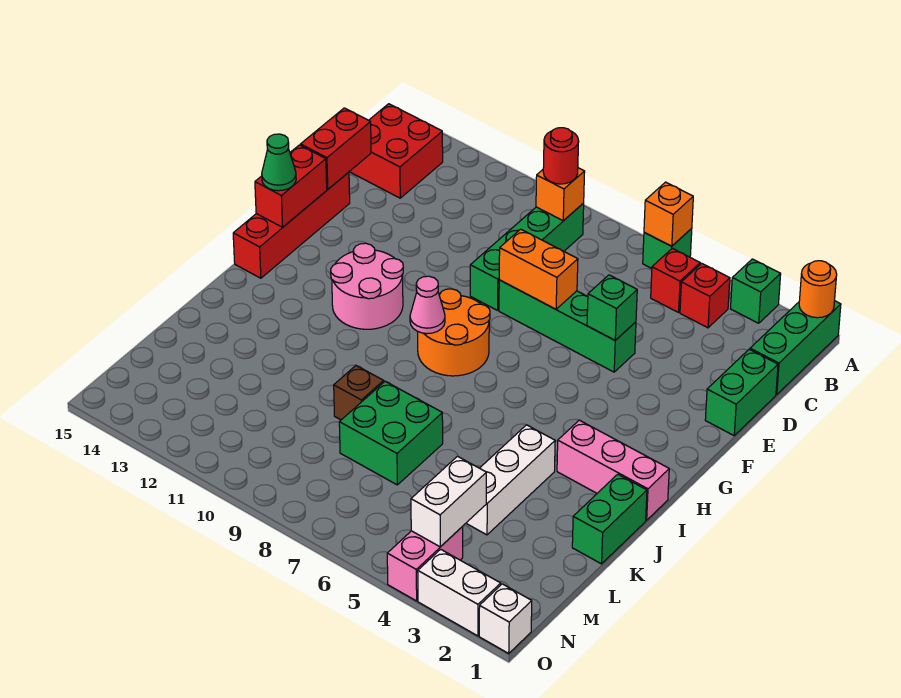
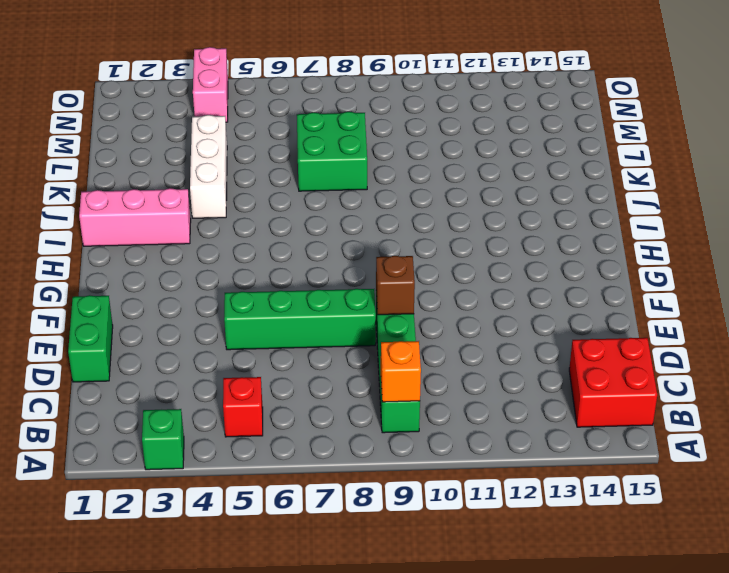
brown brick E9 level 2 -> brown brick K9 level 1
none -> green brick A1:C1 level 1
none -> green brick A6 level 1
none -> red brick B4 level 1
none -> red brick E15:H15 level 1

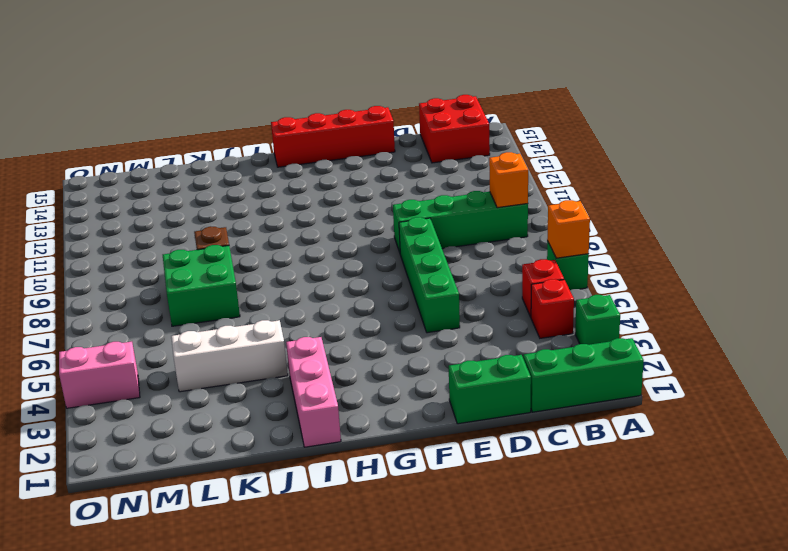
none -> orange round brick G8:H9 level 1
none -> pink round brick G11:H12 level 1
none -> green brick J1:K1 level 1
none -> white brick O1 level 1

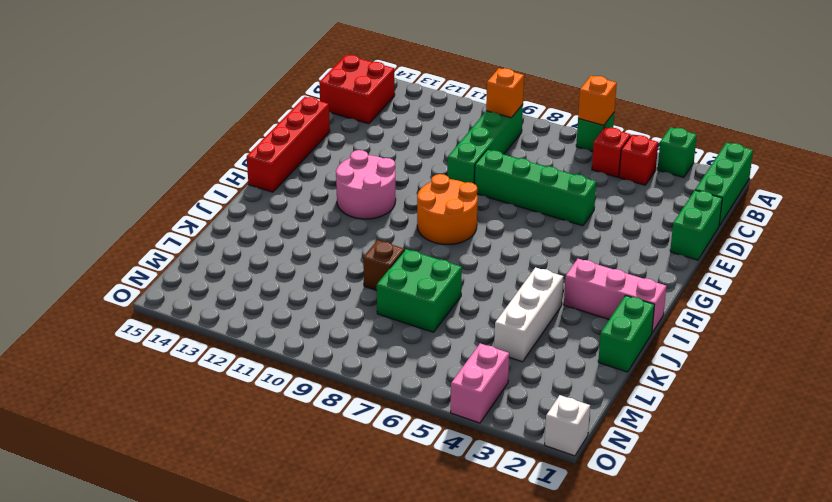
none -> white brick O2:O3 level 1
none -> orange round brick A1 level 2
none -> red brick D15:E15 level 2
none -> green brick E5 level 2

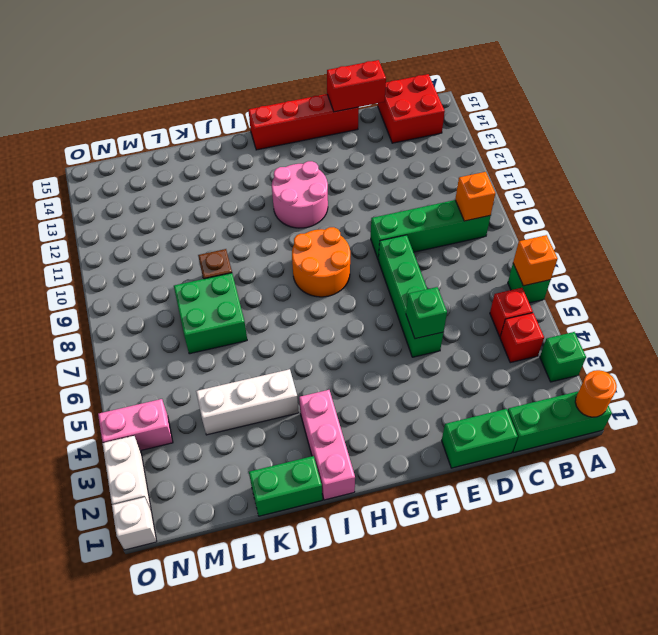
none -> orange brick E7:E8 level 2
none -> red brick F15:G15 level 2
none -> pink cone H9 level 2
none -> white brick M4:N4 level 2

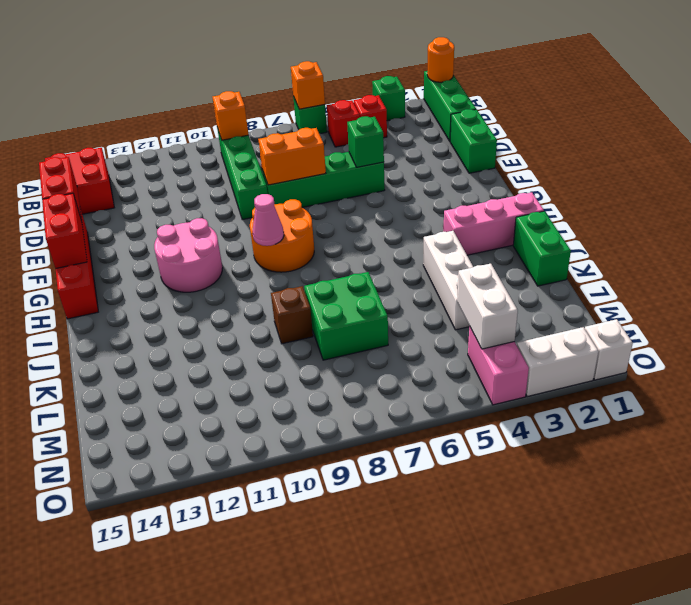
none -> red round brick B9 level 3
none -> green cone G15 level 3

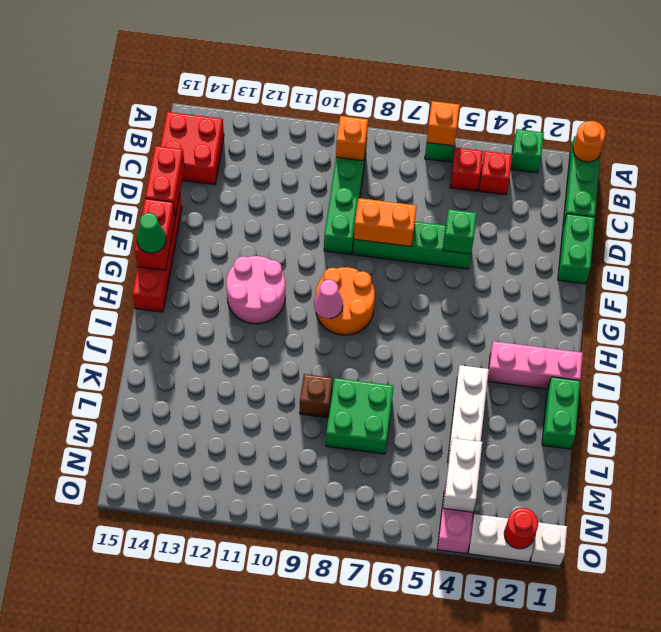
red round brick O2 level 2 -> red round brick B9 level 3

